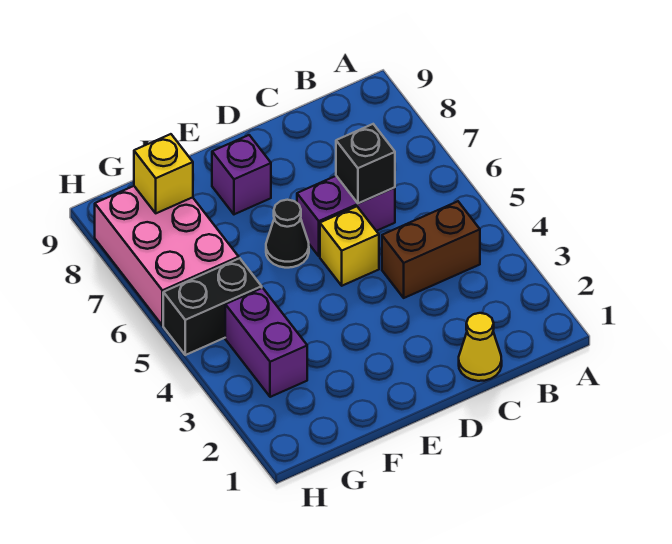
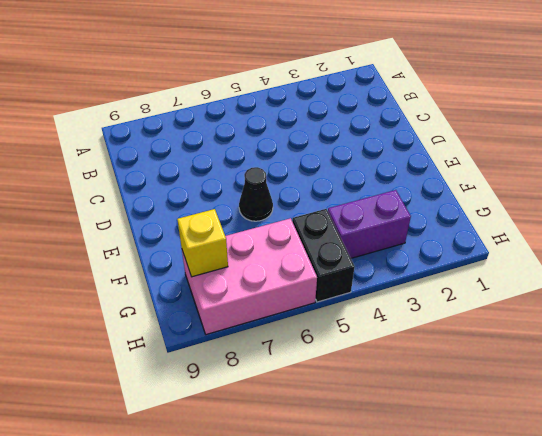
none -> brown brick B4:C4 level 1
none -> yellow cone C1 level 1

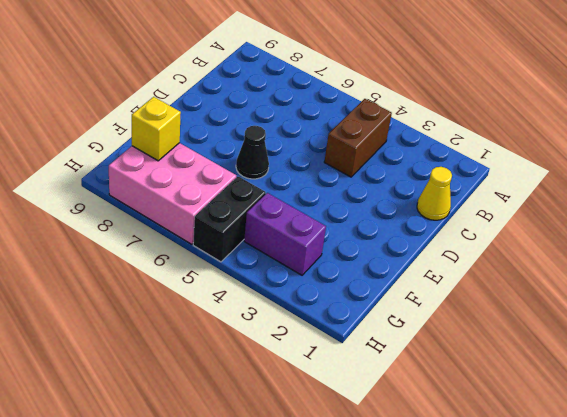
none -> purple brick C6:D6 level 1
none -> yellow brick D5 level 1

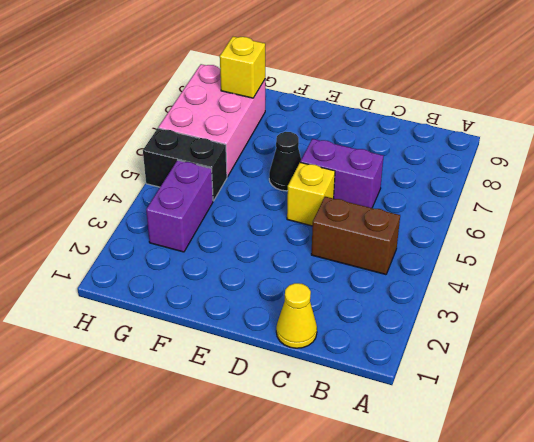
none -> purple brick E8 level 1
none -> black brick C6 level 2

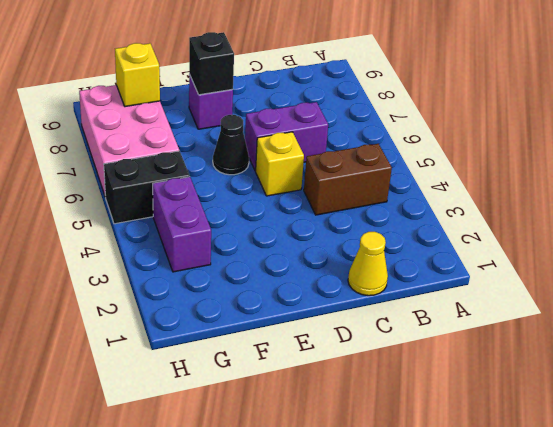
black brick E8 level 2 -> black brick C6 level 2

